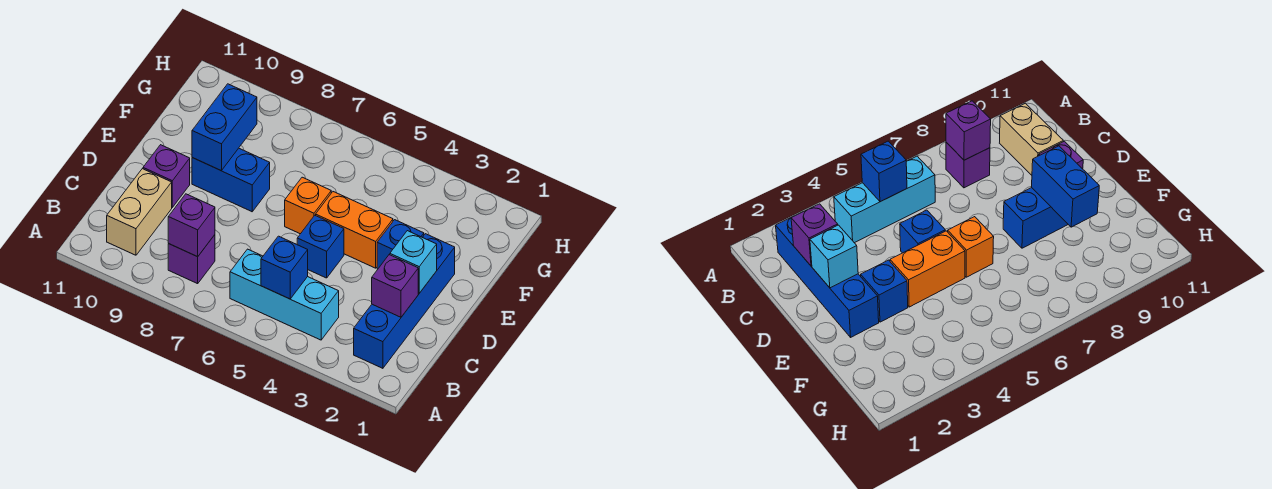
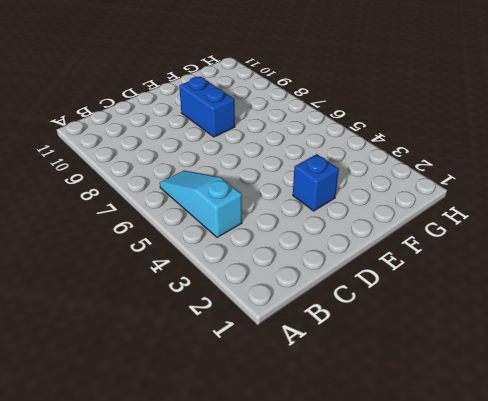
cyan slope B4:B6 level 1 top 4 -> cyan brick B4:B6 level 1
none -> blue brick B2:E2 level 1
none -> purple brick B8 level 1
none -> tan brick B10:C10 level 1

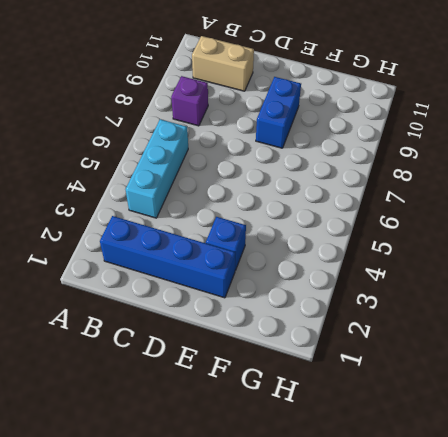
none -> blue brick D5 level 1
none -> purple brick D10 level 1
none -> orange brick E4:E5 level 1

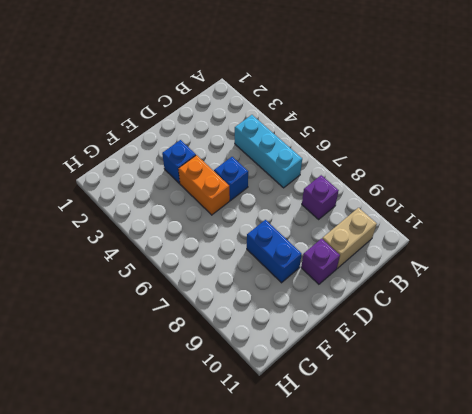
none -> blue brick B2:E2 level 1
none -> orange brick E6 level 1
none -> blue brick B5 level 2

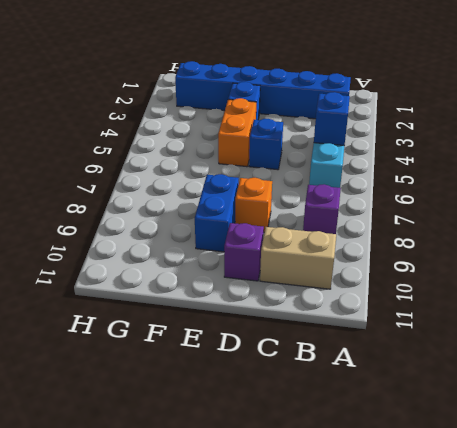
blue brick B2:G2 level 1 -> blue brick B2:E2 level 1
orange brick D8 level 1 -> orange brick E6 level 1
none -> purple brick B8 level 2
none -> purple brick C2 level 2
none -> cyan brick D2 level 2

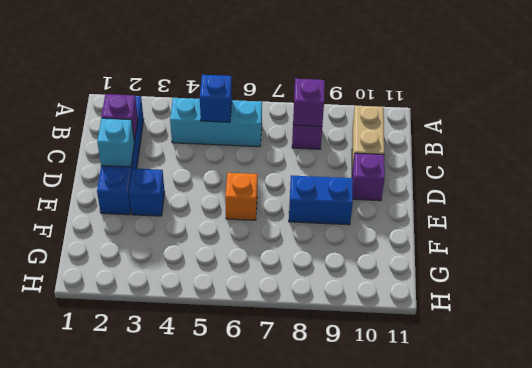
none -> blue brick D5 level 1
none -> orange brick E4:E5 level 1
none -> blue brick E9:F9 level 2

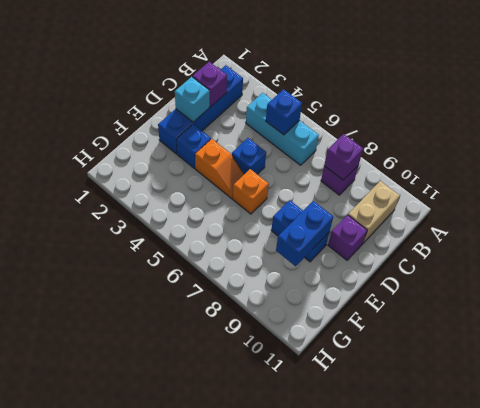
orange slope E4:E5 level 1 top 4 -> orange brick E4:E5 level 1

